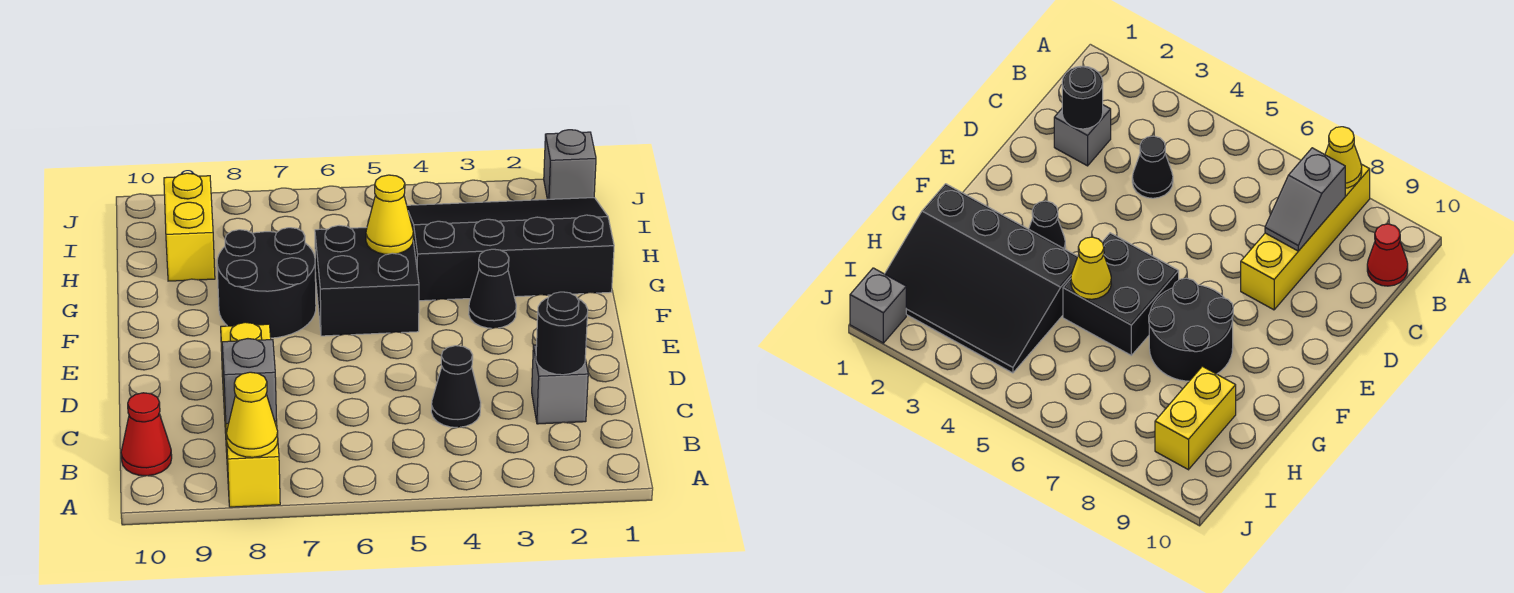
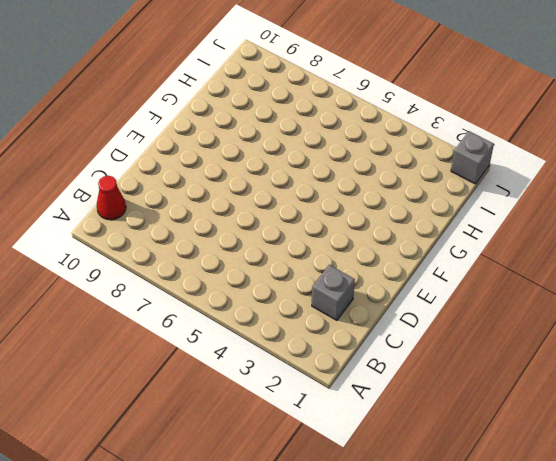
none -> yellow brick A8:D8 level 1
none -> black cone C4 level 1
none -> black cone F3 level 1

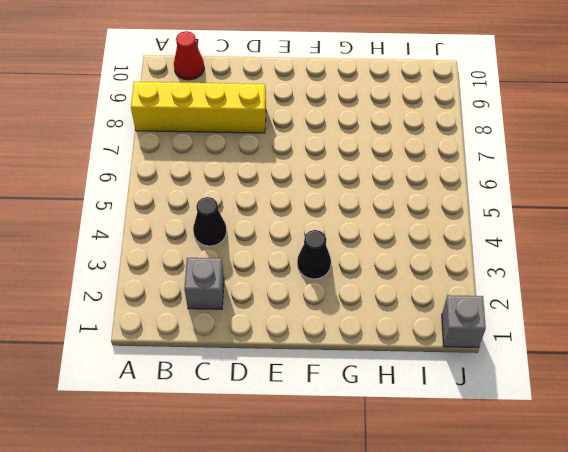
none -> black brick F5:G6 level 1
none -> black round brick F7:G8 level 1
none -> black slope G1:I4 level 1 top G

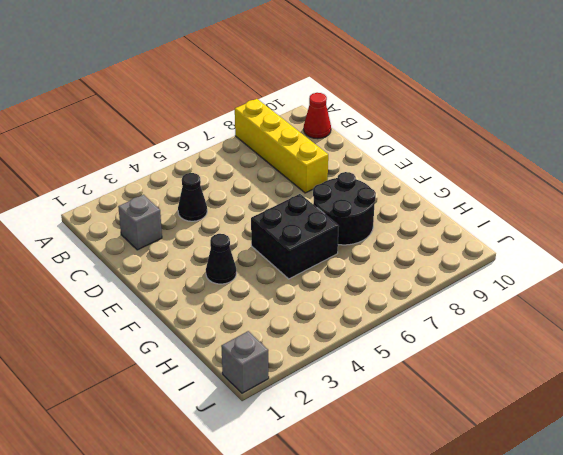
none -> black slope G1:I4 level 1 top G
none -> yellow brick H9:I9 level 1
none -> yellow cone A8 level 2

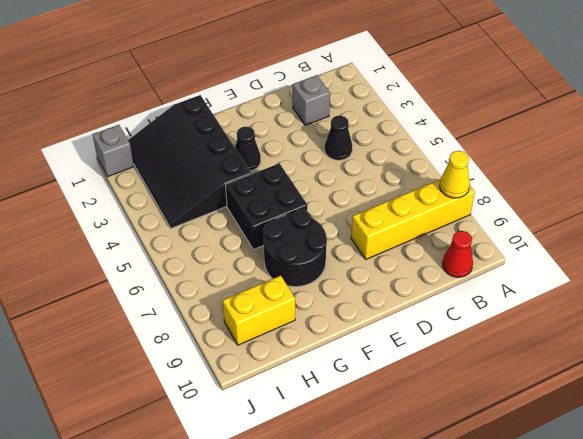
none -> grey slope B8:C8 level 2 top B
none -> black round brick C2 level 2
none -> yellow cone G5 level 2

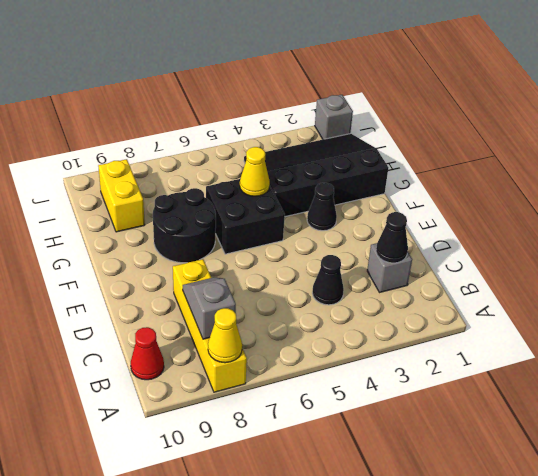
black cone C2 level 2 -> black round brick C2 level 2

